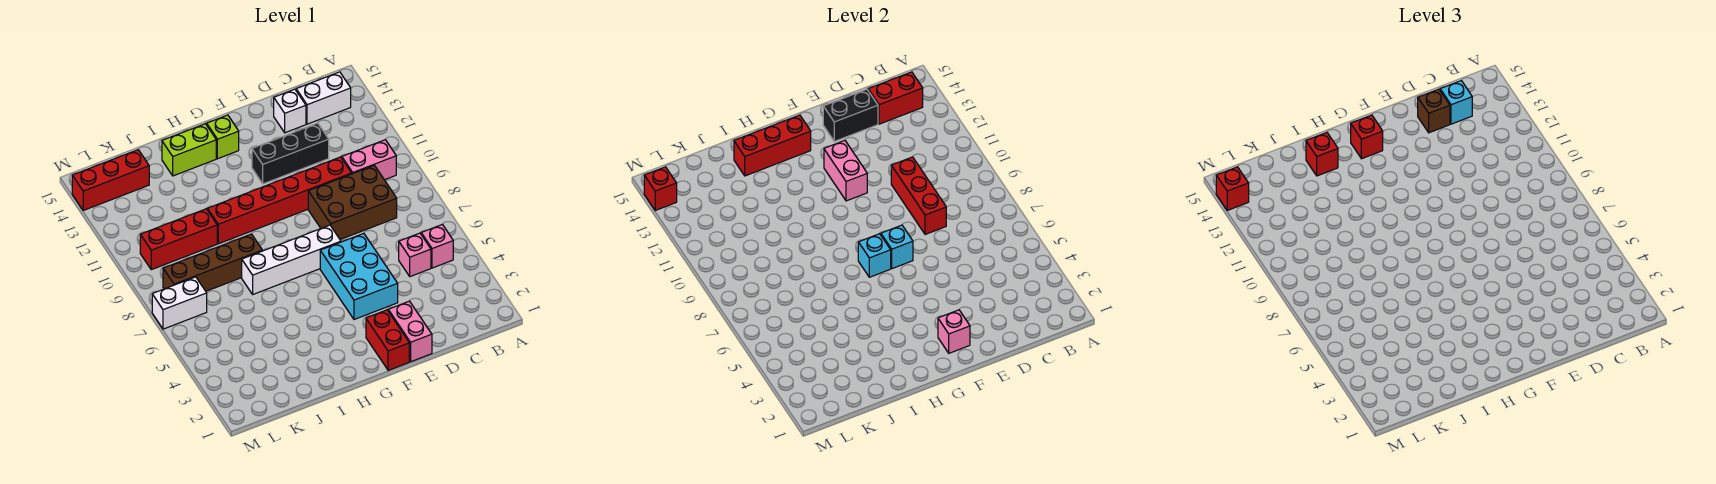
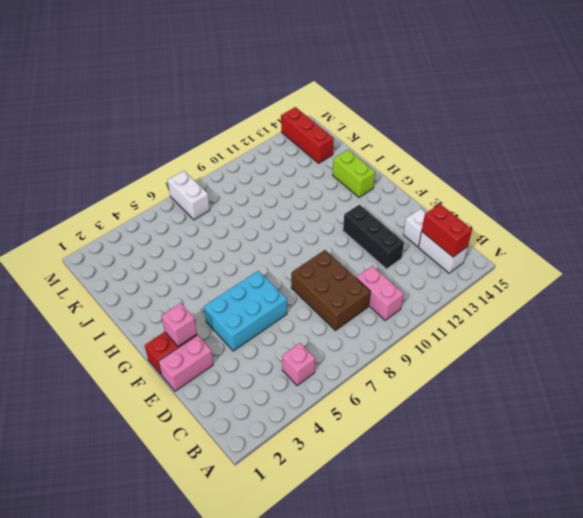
none -> pink brick C5 level 1
none -> red brick D10:I10 level 1
none -> white brick F7:I7 level 1
none -> lime brick G14 level 1

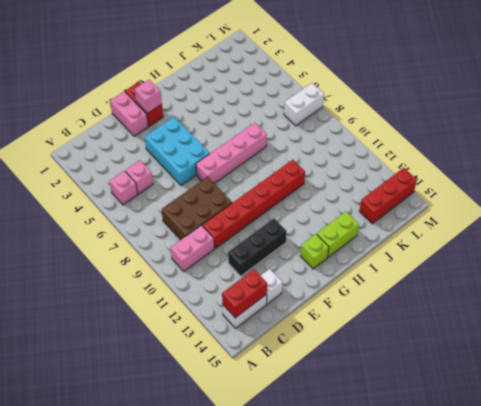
pink brick F7:I7 level 1 -> white brick F7:I7 level 1
none -> brown brick I8:L8 level 1
none -> red brick J10:L10 level 1
none -> red brick D8:D10 level 2
none -> black brick D14:E14 level 2

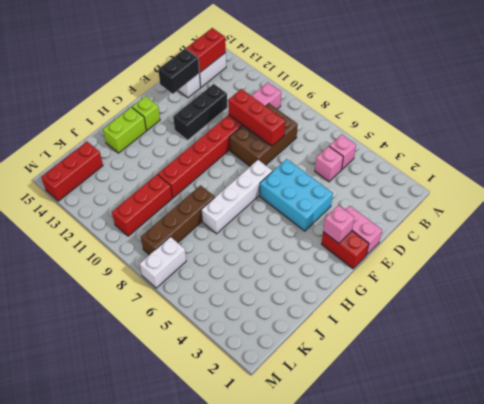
none -> cyan brick F7 level 2
none -> pink brick F11:F12 level 2
none -> cyan brick G7 level 2
none -> red brick G14:I14 level 2

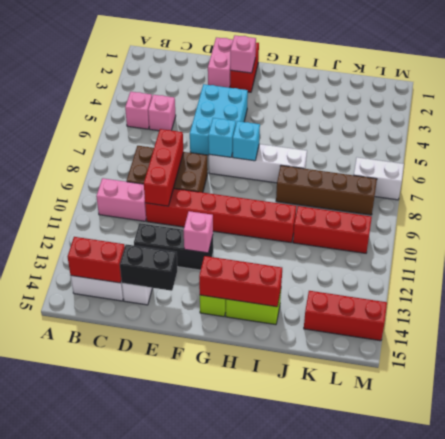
pink brick F12 level 2 -> pink brick F11:F12 level 2
none -> red brick M14 level 2
none -> cyan brick C14 level 3
none -> brown brick D14 level 3
none -> red brick G14 level 3

